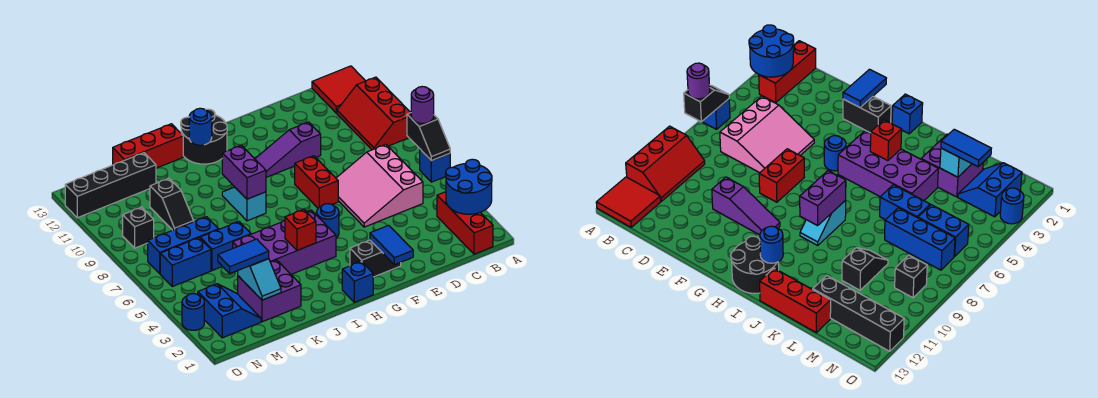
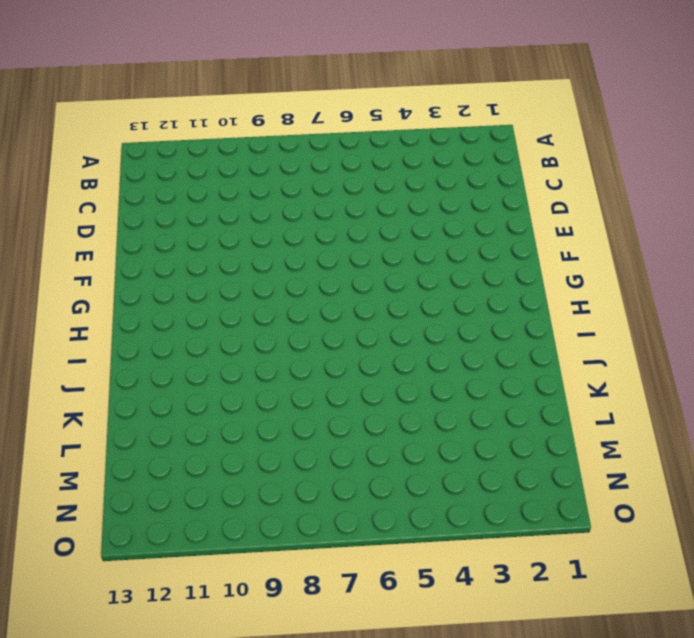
none -> blue brick A6 level 1
none -> red slope A9:B11 level 1 top A
none -> red tile A12:B13 level 1
none -> red brick B1:B3 level 1

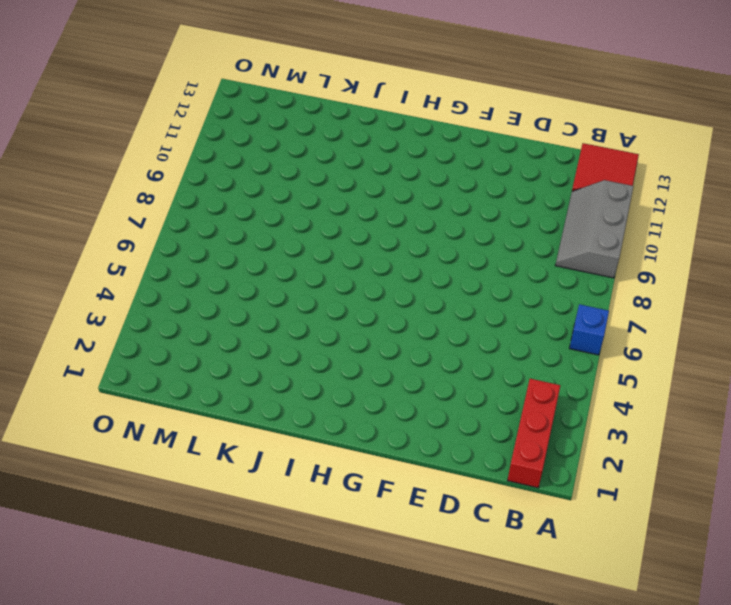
grey slope A9:B11 level 1 top A -> red slope A9:B11 level 1 top A
none -> pink slope C5:E7 level 1 top C
none -> purple slope E10:G10 level 1 top E
none -> black brick F2:G2 level 1
none -> red brick F7:F8 level 1

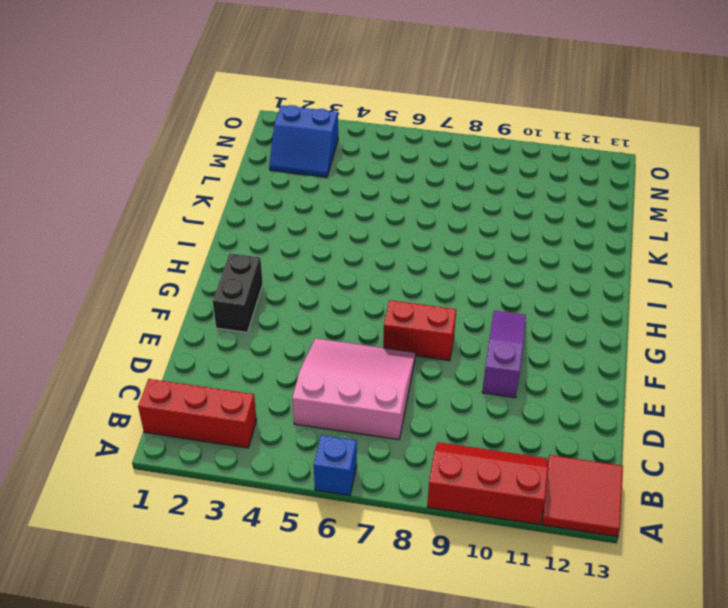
none -> blue round brick G5 level 1
none -> blue brick H1 level 1
none -> purple brick H4:K5 level 1
none -> black round brick H12:I13 level 1

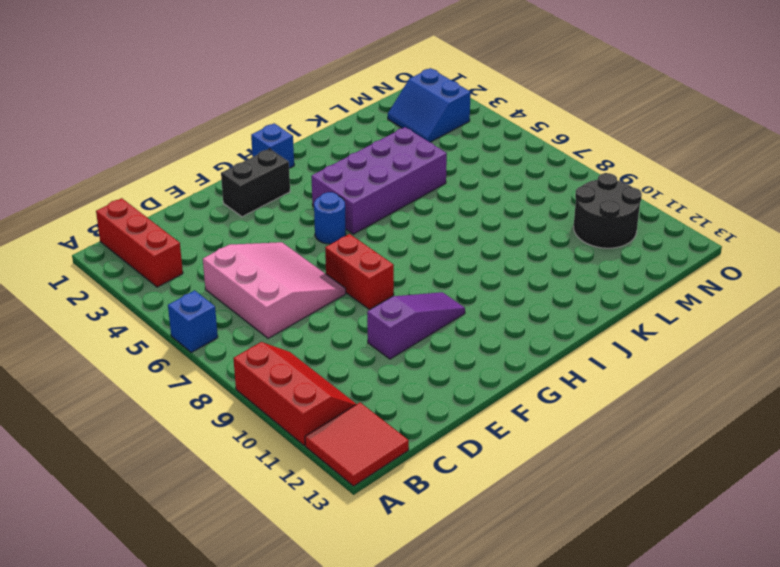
black round brick M10:N11 level 1 -> black round brick H12:I13 level 1
none -> cyan slope I8:I9 level 1 top 8
none -> red brick J13:L13 level 1
none -> purple brick K2:L3 level 1
none -> blue brick K6:L6 level 1

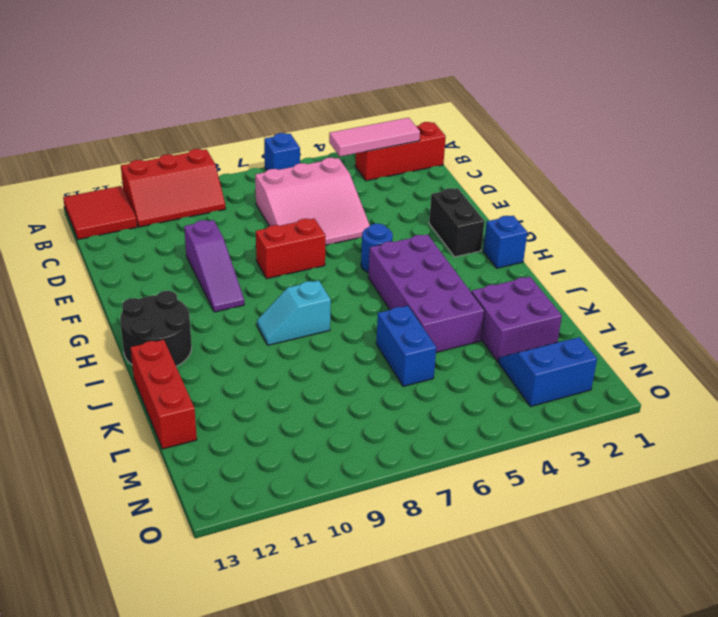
pink tile B2:B4 level 2 -> blue round brick A2:B3 level 2
none -> blue brick L7:N7 level 1
none -> black slope L9:L10 level 1 top 10
none -> black brick L12:O12 level 1
none -> blue brick M6:N6 level 1

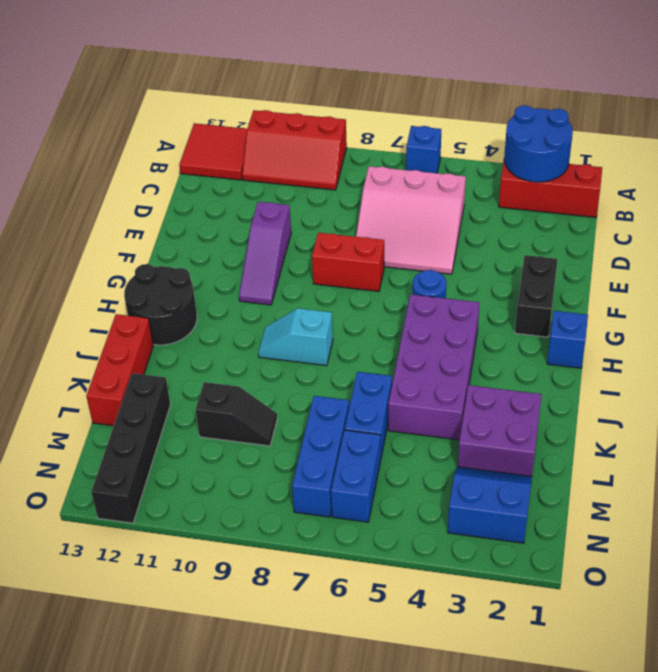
none -> black brick N9 level 1
none -> blue round brick O3 level 1
none -> black slope A6:A7 level 2 top 7
none -> blue tile F1:F2 level 2

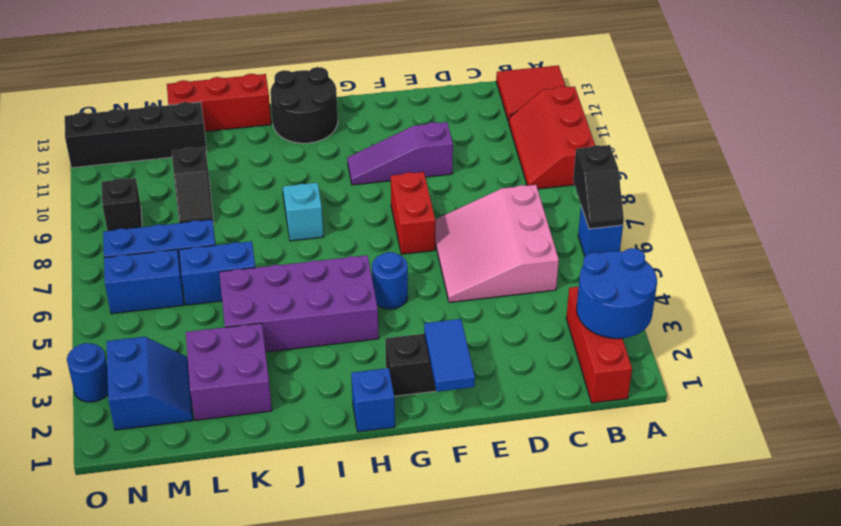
none -> red brick I4 level 2
none -> purple brick I8:I9 level 2
none -> blue round brick I12 level 2
none -> cyan slope L2:L3 level 2 top 3

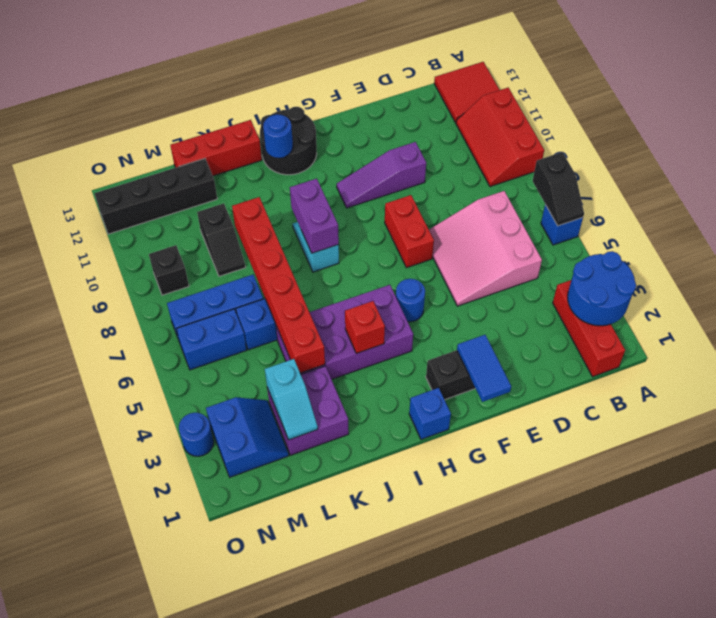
red brick K4:K9 level 2 -> none
none -> purple round brick A7 level 3
none -> blue tile L3:M3 level 3

